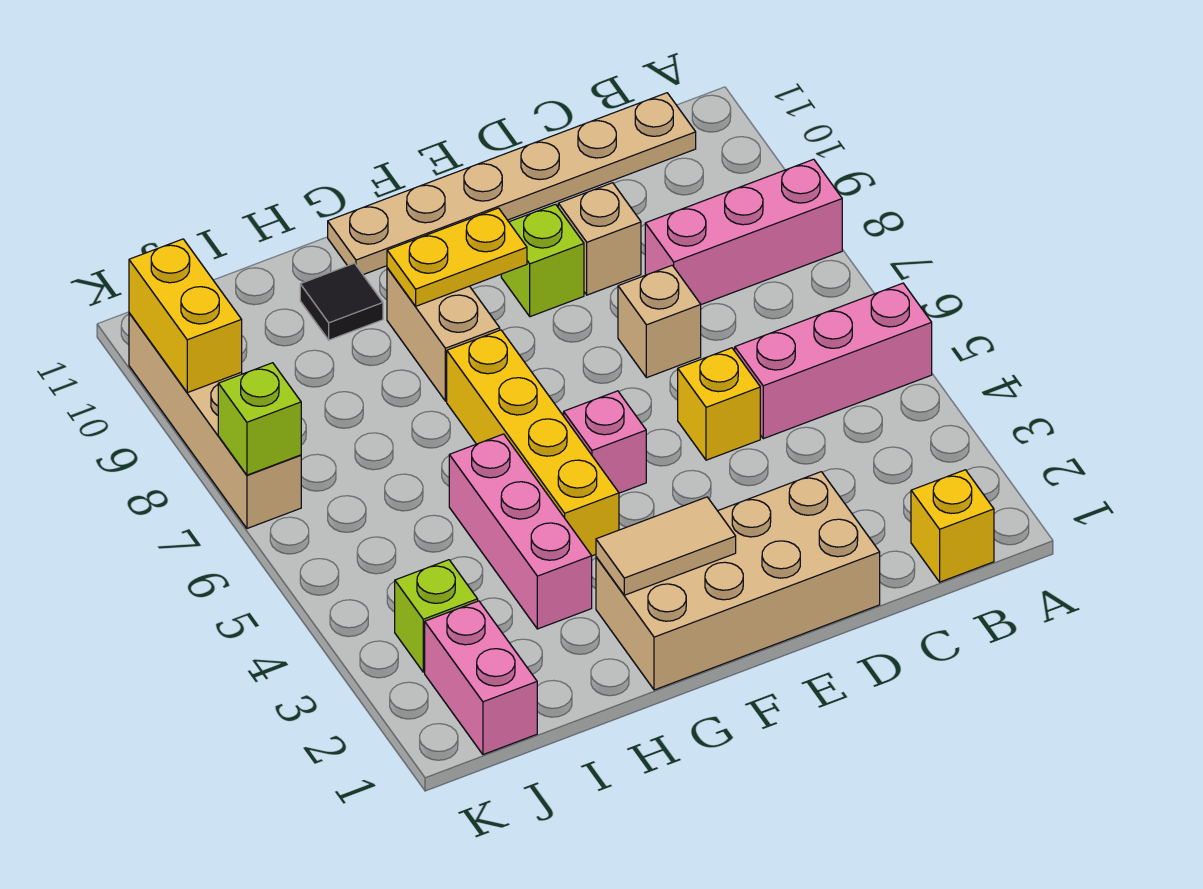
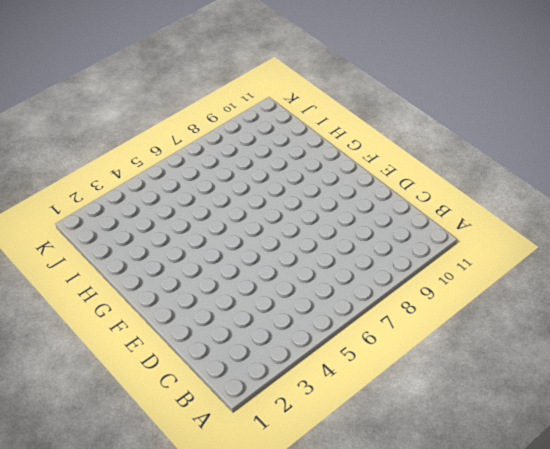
none -> pink brick A5:C5 level 1
none -> pink brick A8:C8 level 1
none -> yellow brick B1 level 1

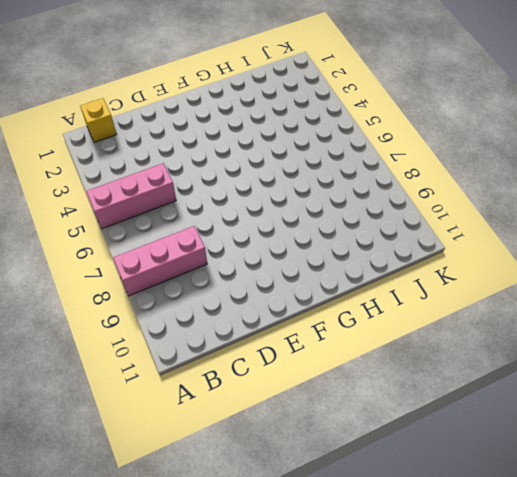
none -> tan plate B11:G11 level 1
none -> tan brick D1:G2 level 1
none -> yellow brick D5 level 1

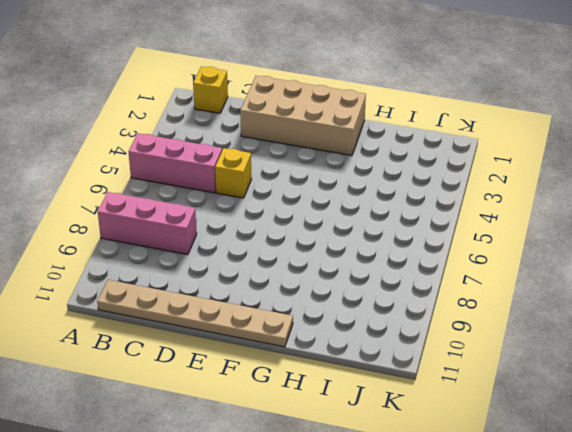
none -> tan brick D7 level 1
none -> tan brick D9 level 1
none -> lime brick E9 level 1

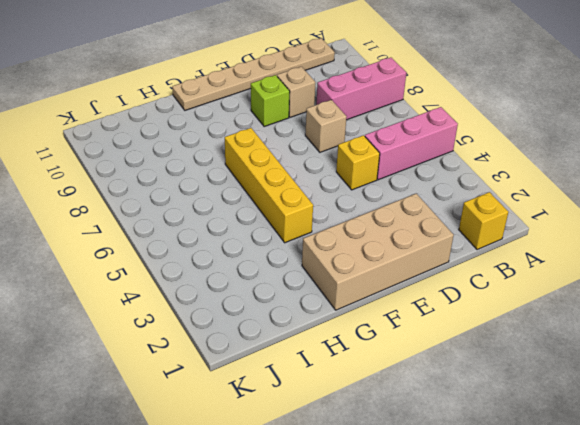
none -> pink brick F5 level 1
none -> tan brick G8:G9 level 1
none -> pink brick H3:H5 level 1

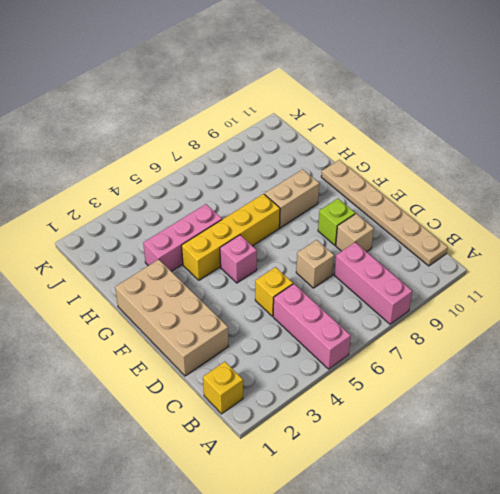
none -> black tile H10 level 1
none -> pink brick J1:J2 level 1
none -> lime brick J3 level 1

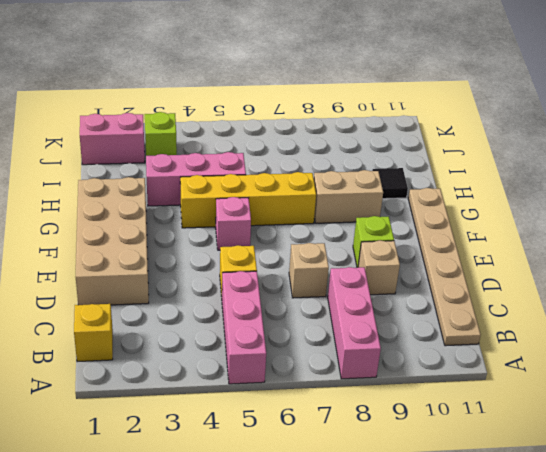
none -> tan brick K7:K10 level 1
none -> tan tile F2:G2 level 2
none -> yellow plate F9:G9 level 2

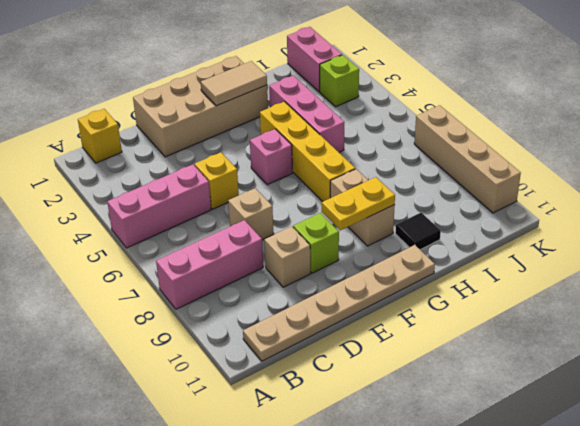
none -> lime brick K7 level 2
none -> yellow brick K9:K10 level 2

